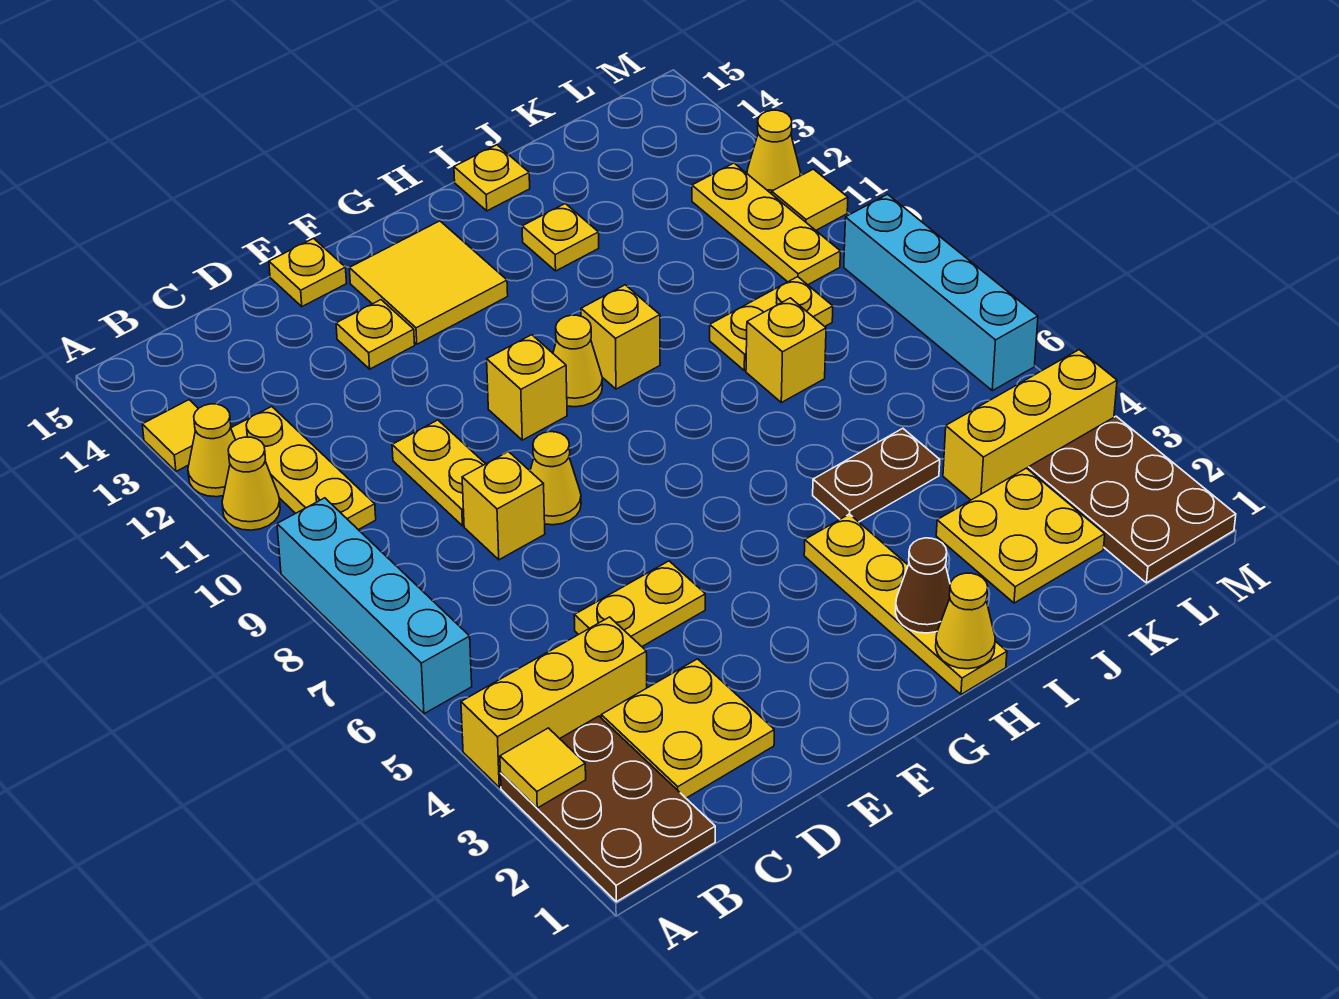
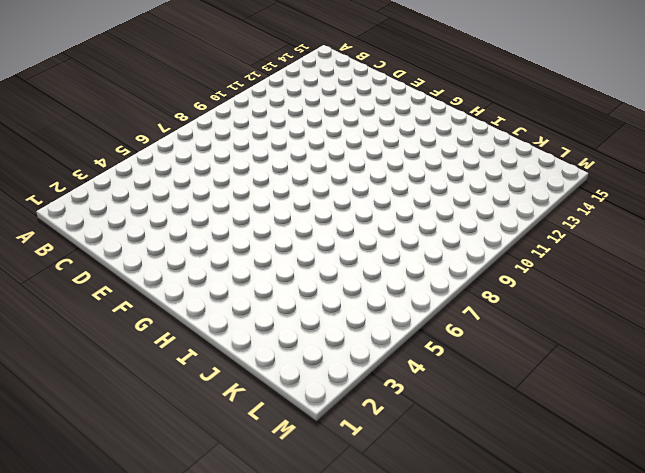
none -> brown plate A1:B3 level 1
none -> yellow brick A4:C4 level 1
none -> cyan brick A6:A9 level 1
none -> yellow cone A11 level 1

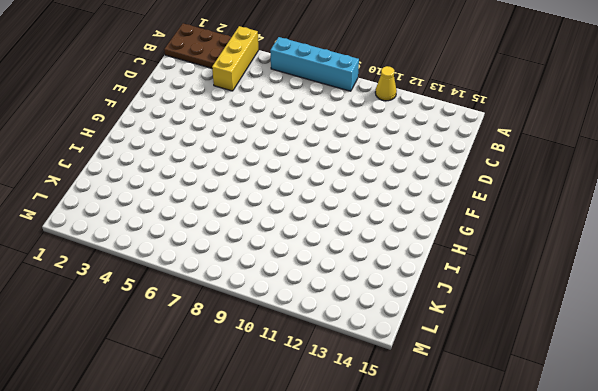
none -> yellow cone A12 level 1
none -> yellow tile A13 level 1
none -> yellow plate B10:B12 level 1
none -> yellow plate C2:D3 level 1

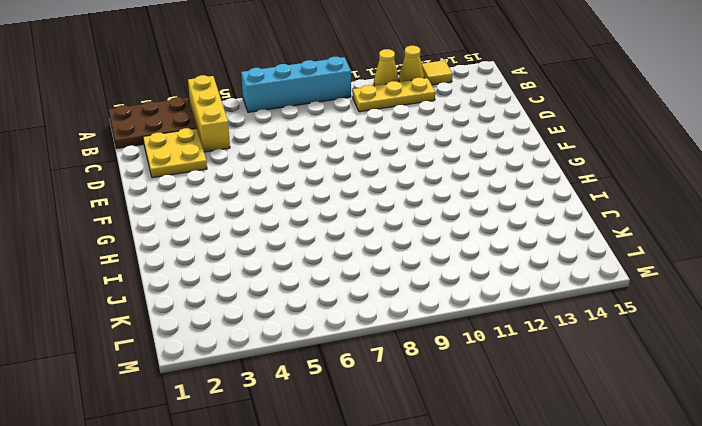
none -> yellow plate D5:E5 level 1
none -> yellow brick D8 level 1
none -> yellow plate D9:D10 level 1
none -> yellow cone E8 level 1

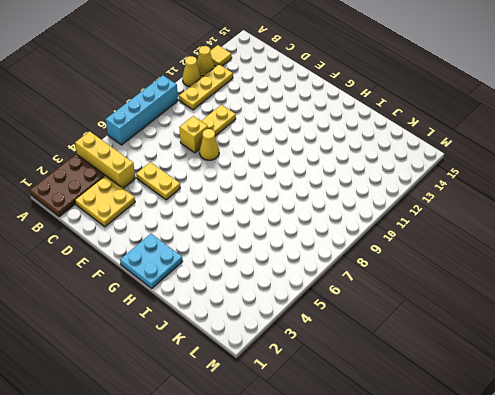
cyan plate G1:H2 level 1 -> yellow plate H1:H4 level 1
none -> yellow plate E13 level 1
none -> yellow plate E15 level 1
none -> yellow brick F10 level 1
none -> yellow tile F13:G14 level 1

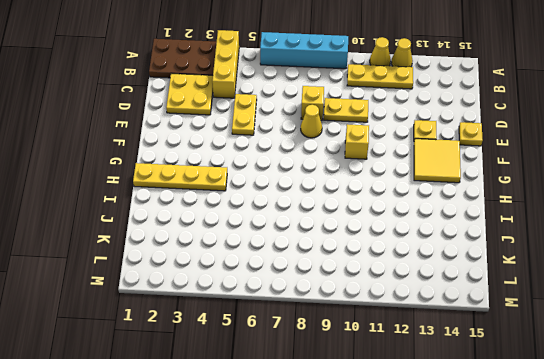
none -> yellow tile A13 level 1
none -> yellow cone G10 level 1
none -> yellow brick H10 level 1
none -> brown plate I5:J5 level 1

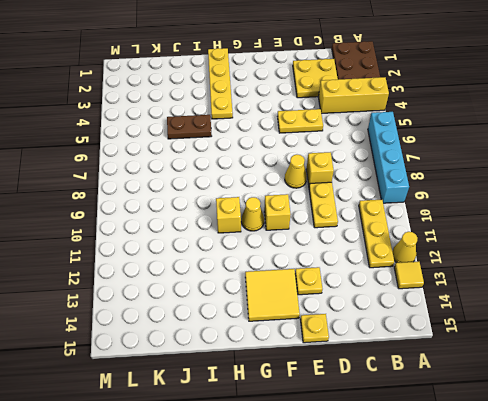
none -> yellow cone A11 level 1
none -> yellow plate I13 level 1
none -> yellow plate I15 level 1
none -> yellow plate J2:K3 level 1

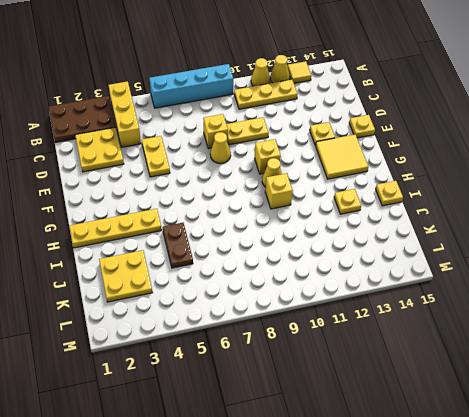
none -> yellow brick J8 level 1
none -> yellow plate J9:K9 level 1
none -> yellow brick K4:M4 level 1
none -> brown plate L1:M3 level 1

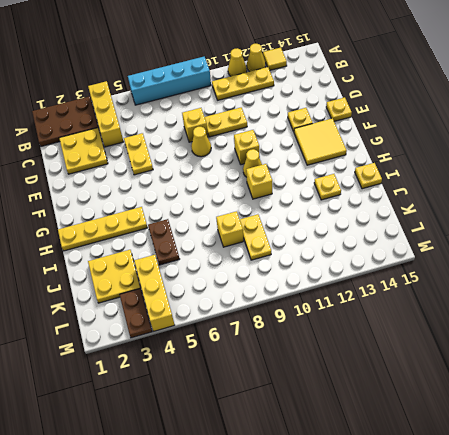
brown plate L3:M3 level 1 -> brown plate L1:M3 level 1
none -> yellow plate L10:L12 level 1
none -> cyan brick M6:M9 level 1
none -> yellow tile M11 level 1
none -> yellow cone M12 level 1

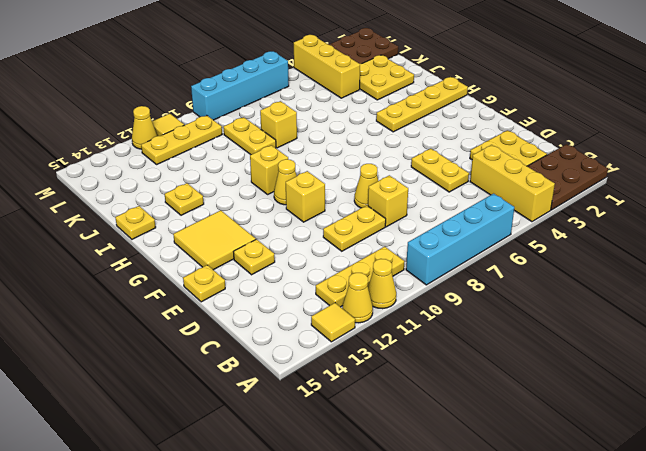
none -> brown plate I5:J5 level 1
none -> yellow tile A3 level 2
none -> yellow cone H1 level 2
none -> brown cone H2 level 2

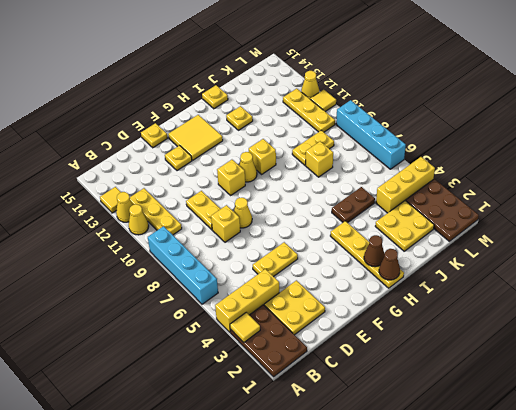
brown cone H1 level 2 -> yellow cone H1 level 2

